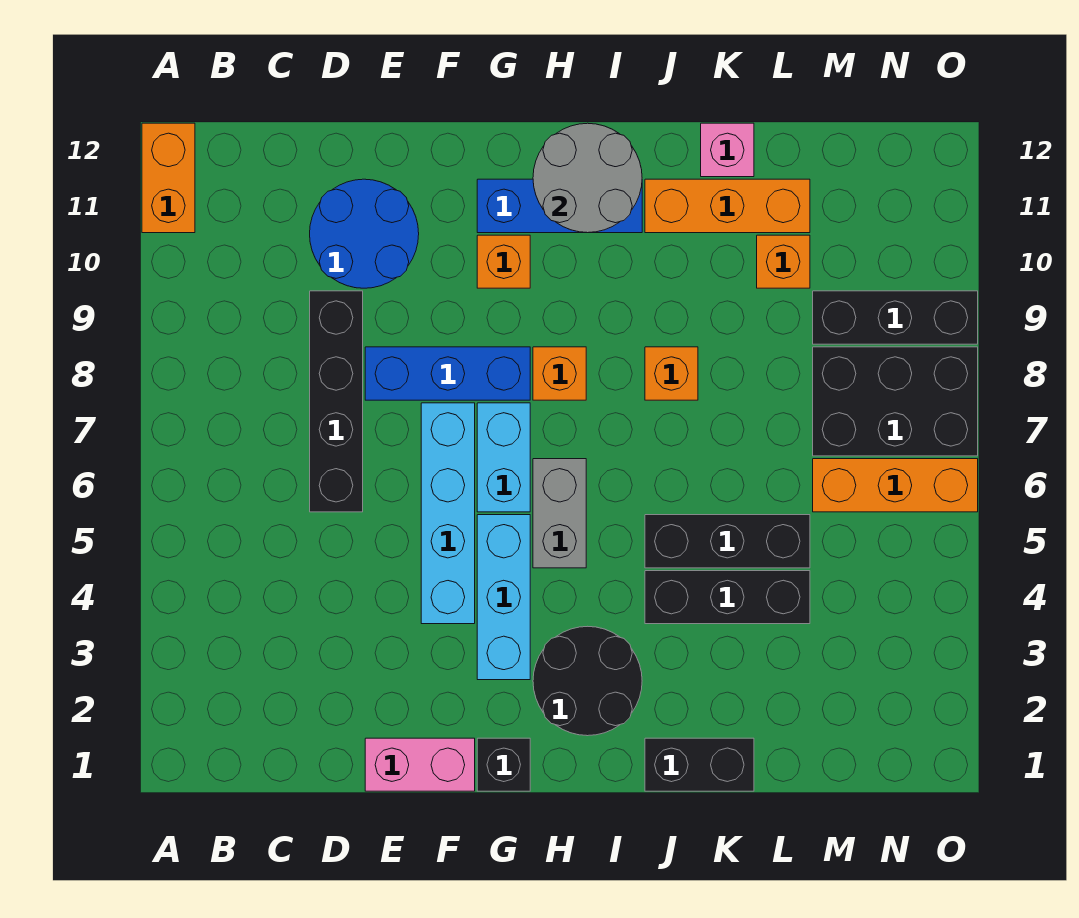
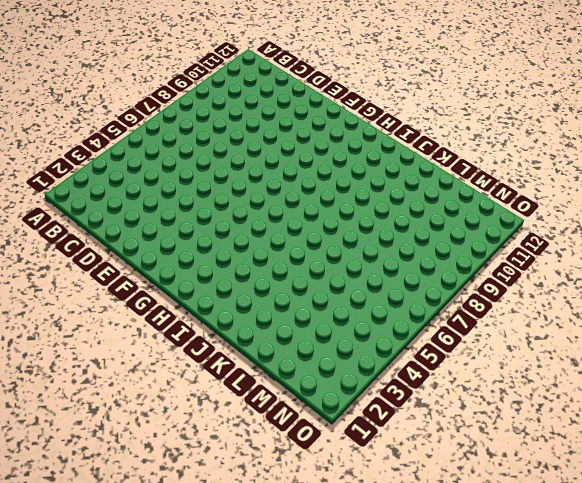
none -> orange brick A11:A12 level 1
none -> black brick D6:D9 level 1
none -> blue round brick D10:E11 level 1

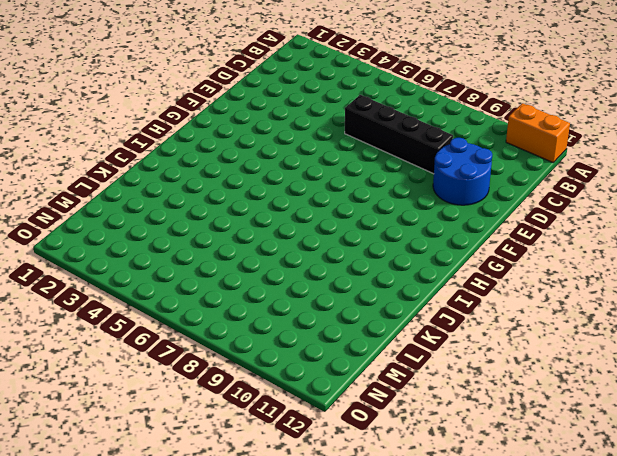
none -> pink brick E1:F1 level 1
none -> blue brick E8:G8 level 1
none -> cyan brick F4:F7 level 1

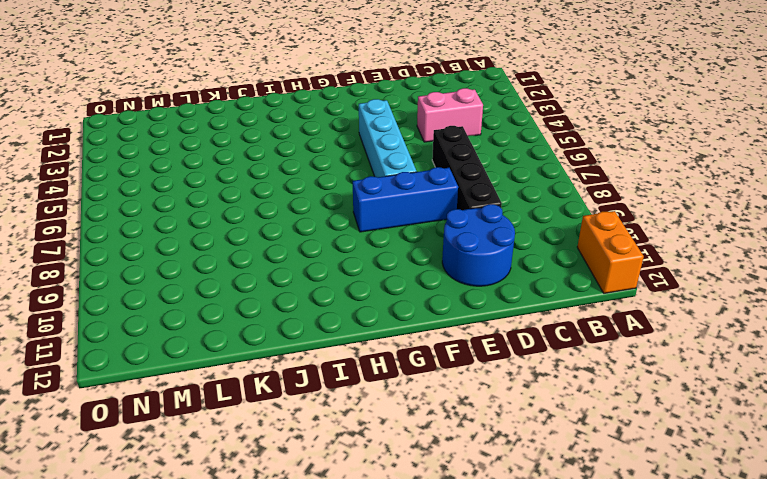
pink brick C4:D4 level 1 -> pink brick E1:F1 level 1
none -> black brick G1 level 1
none -> cyan brick G3:G5 level 1
none -> cyan brick G6:G7 level 1

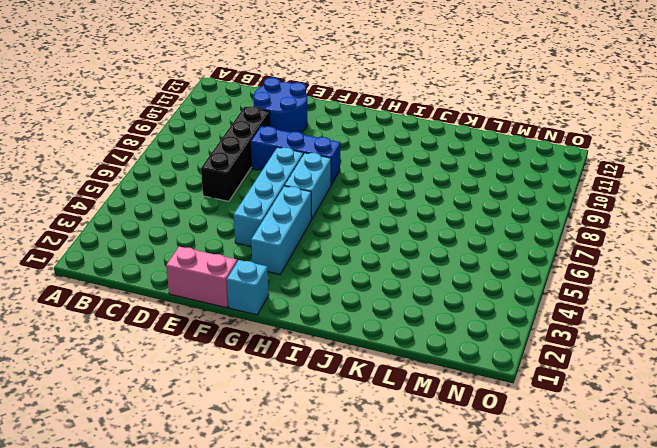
cyan brick G1 level 1 -> black brick G1 level 1
none -> orange brick A11:A12 level 1
none -> orange brick G10 level 1
none -> blue brick G11:I11 level 1

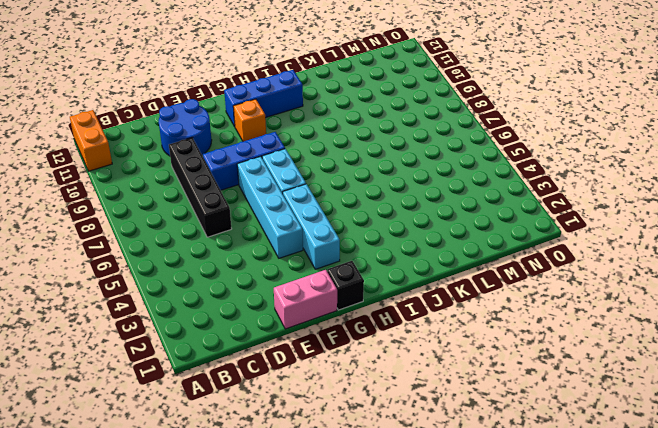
none -> black round brick H2:I3 level 1
none -> grey brick H5:H6 level 1
none -> orange brick H8 level 1

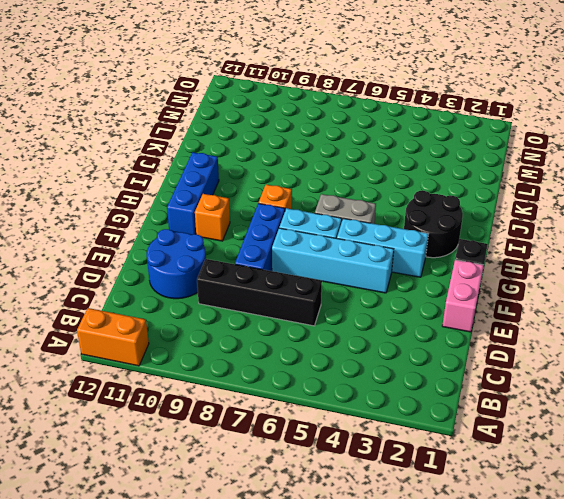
none -> black brick J1:K1 level 1
none -> black brick J4:L4 level 1
none -> black brick J5:L5 level 1

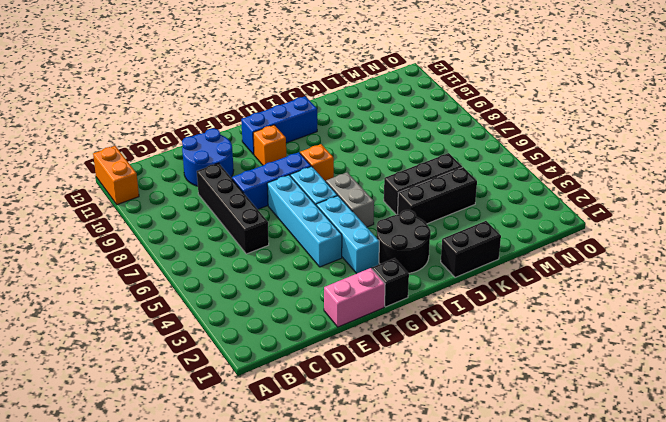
none -> orange brick J8 level 1
none -> orange brick J11:L11 level 1
none -> pink brick K12 level 1

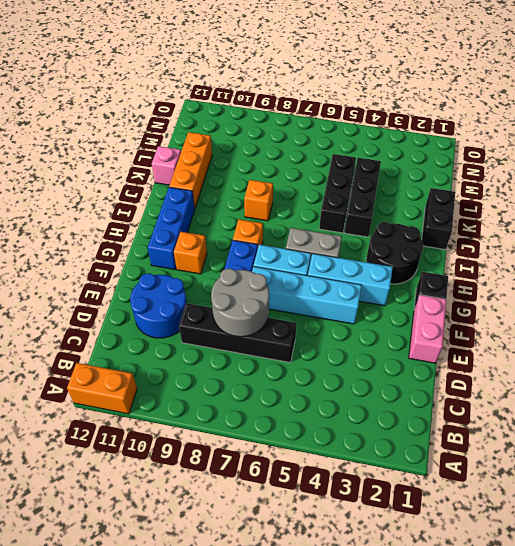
grey round brick D7:E8 level 2 -> grey round brick H11:I12 level 2
none -> orange brick L10 level 1
none -> orange brick M6:O6 level 1
none -> black brick M7:O8 level 1

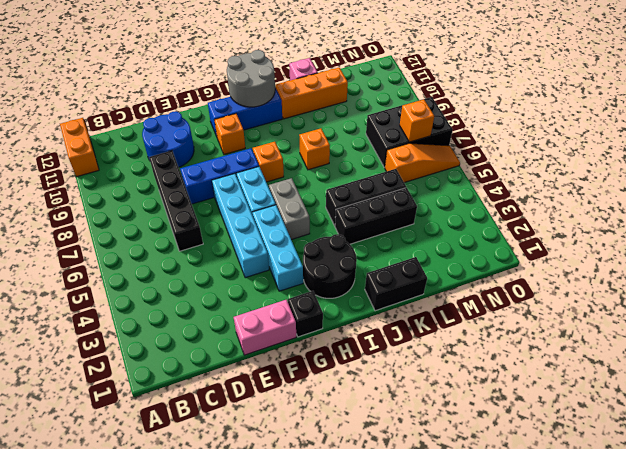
orange slope M6:O6 level 1 top M -> orange brick M6:O6 level 1
orange brick N7 level 2 -> orange brick L10 level 1
none -> black brick M9:O9 level 1

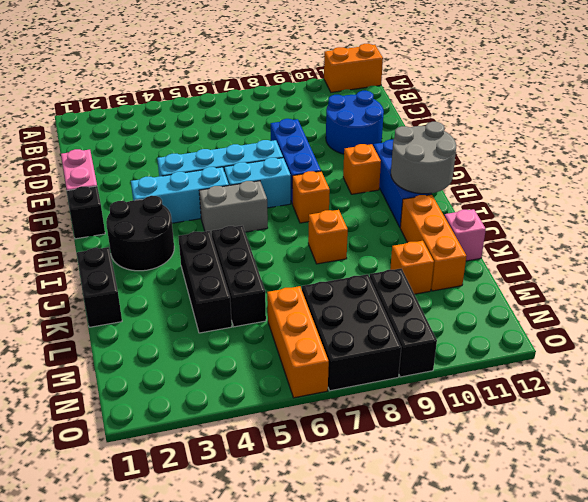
none -> black brick D6:D9 level 1

